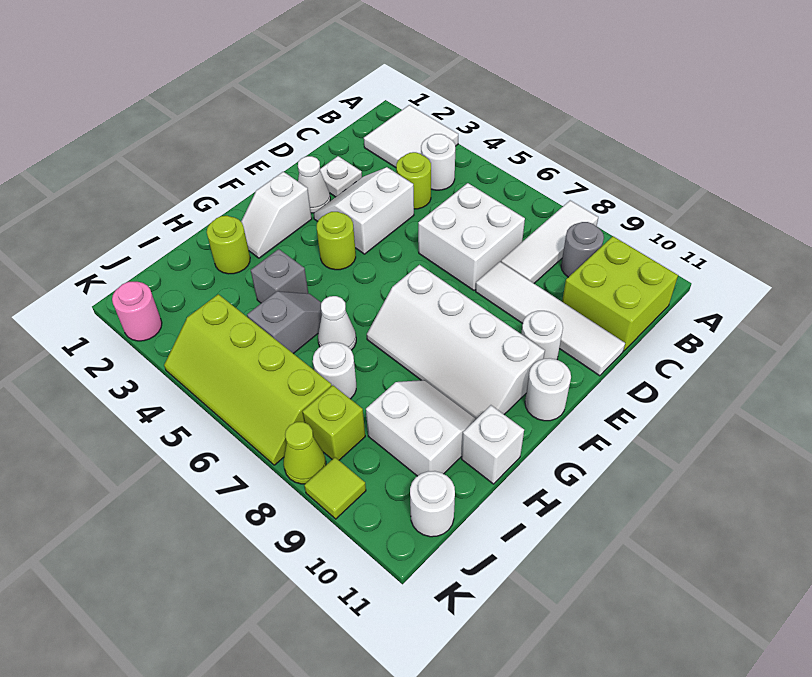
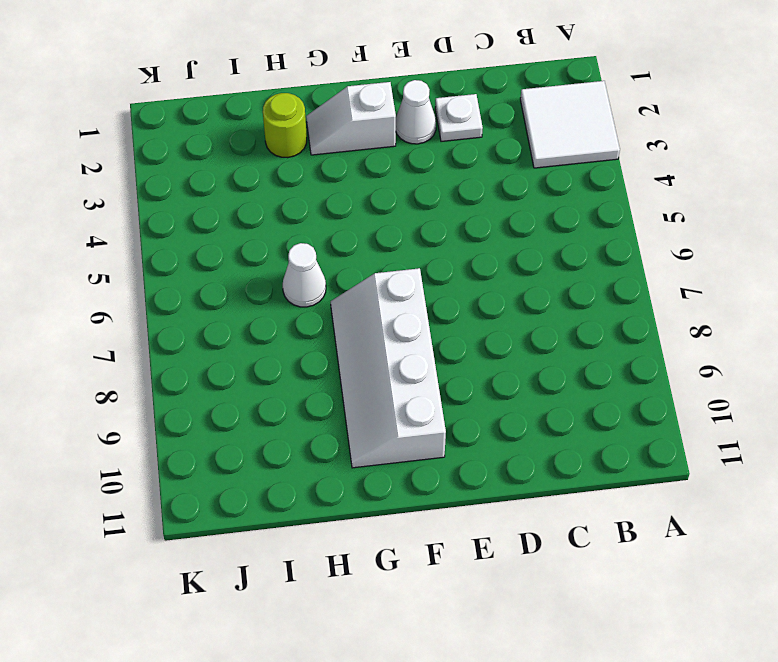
none -> white tile A8:C8 level 1
none -> white round brick B4 level 1
none -> grey round brick B9 level 1

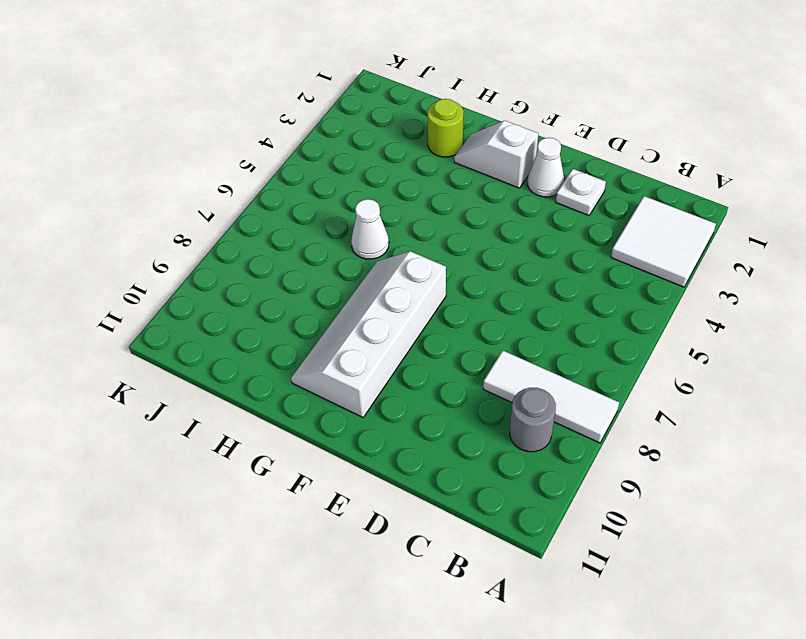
none -> white round brick B4 level 1
none -> lime brick B10:C11 level 1
none -> lime round brick C4 level 1

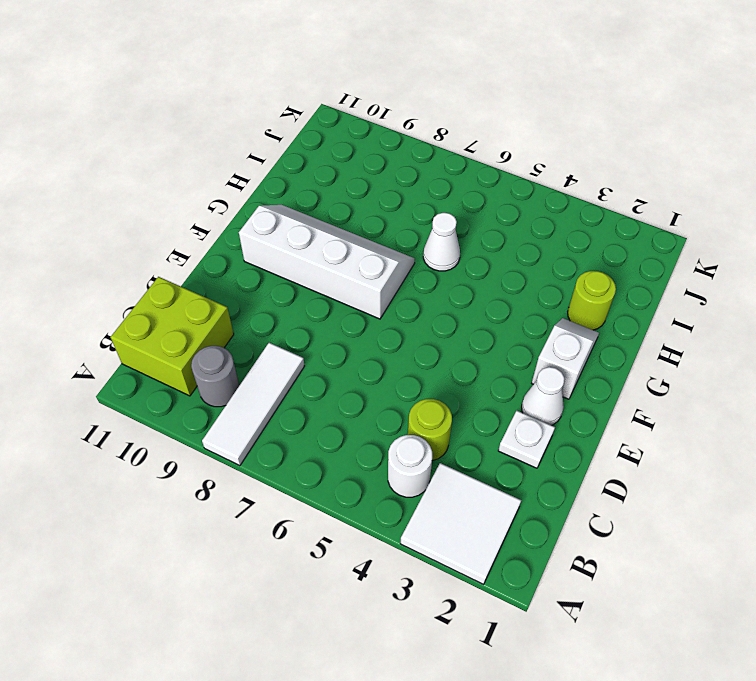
none -> white brick C6:D7 level 1
none -> white slope D3:E4 level 1 top 4
none -> white tile D8:D11 level 1

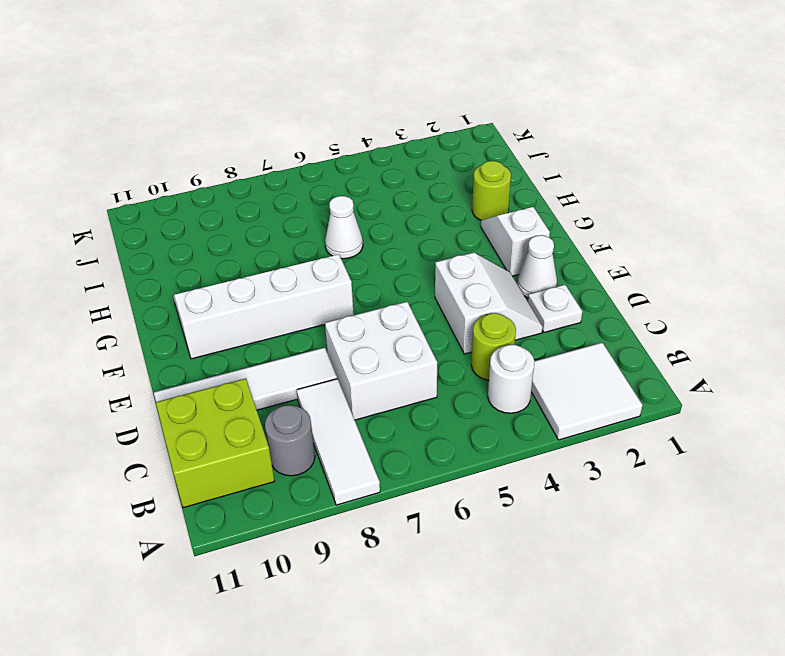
none -> white round brick E10 level 1
none -> lime round brick F4 level 1
none -> white round brick F11 level 1

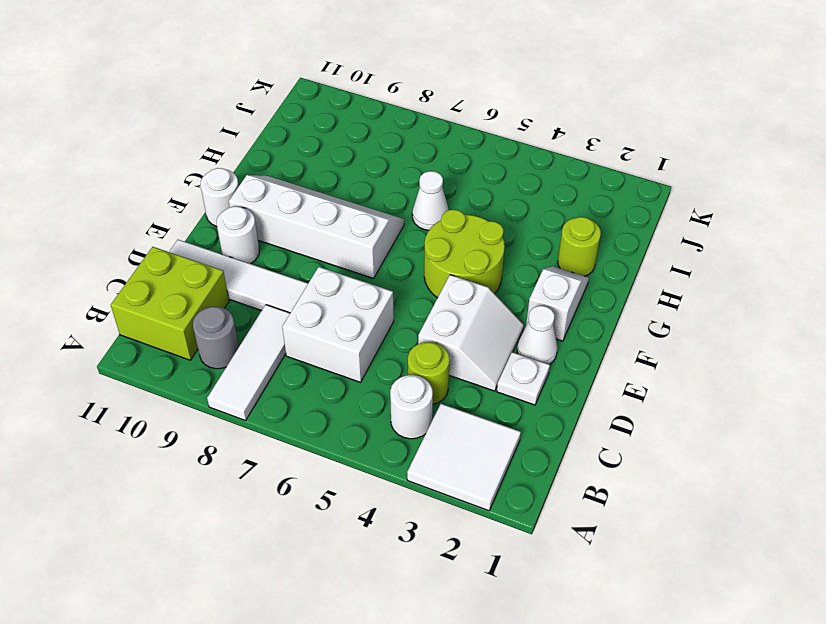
lime round brick F4:G5 level 1 -> lime round brick F4 level 1
none -> grey brick H4 level 1
none -> grey slope H5:I5 level 1 top I
none -> white slope H9:I10 level 1 top I

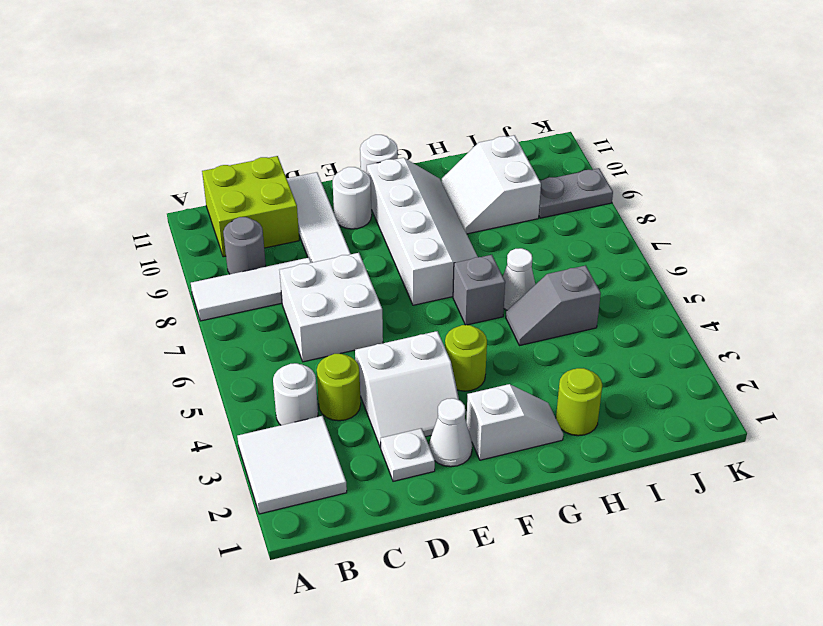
grey brick G6 level 1 -> grey brick H4 level 1
grey plate J9:K9 level 1 -> lime tile K9 level 1
none -> white brick H11 level 1
none -> white round brick I7 level 1
none -> lime slope J4:K7 level 1 top J

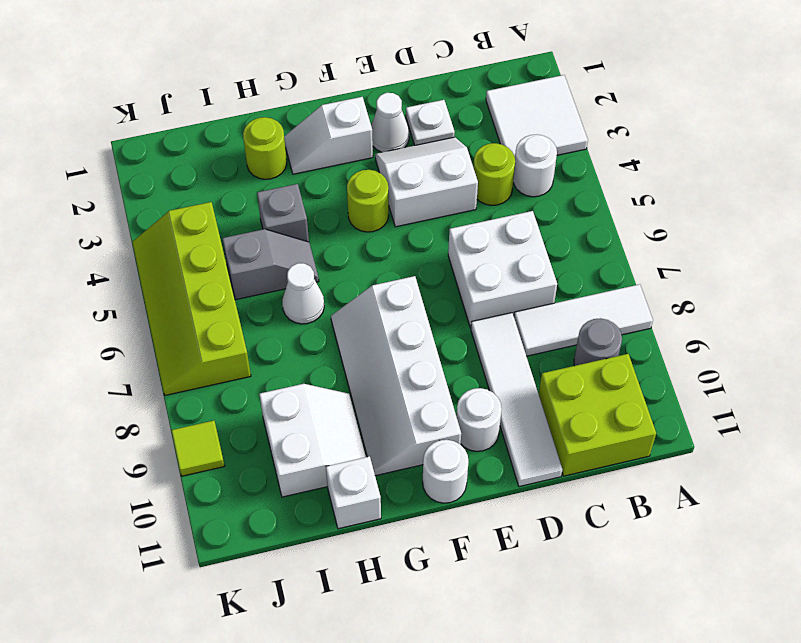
none -> white round brick I7 level 1
none -> lime brick J8 level 1
none -> white round brick J11 level 1

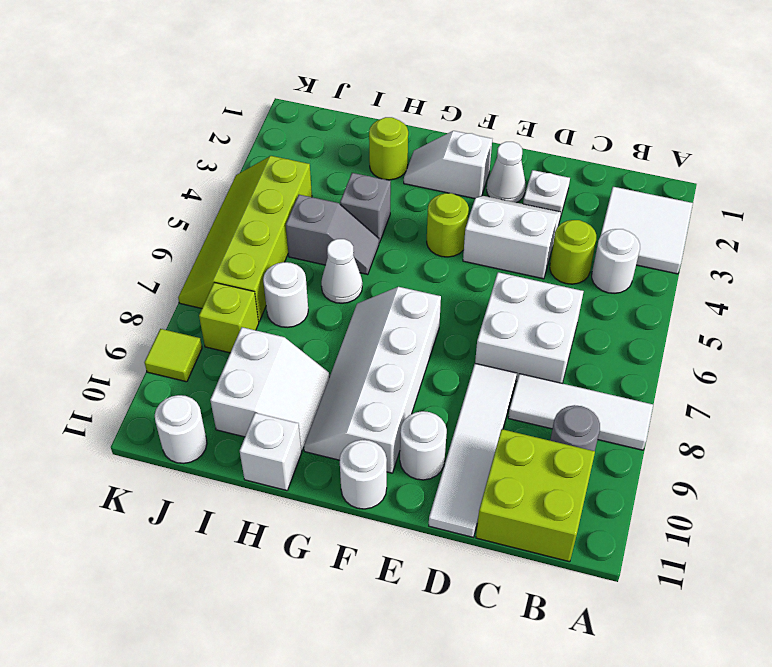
none -> pink round brick K2 level 1
none -> lime cone K8 level 1

